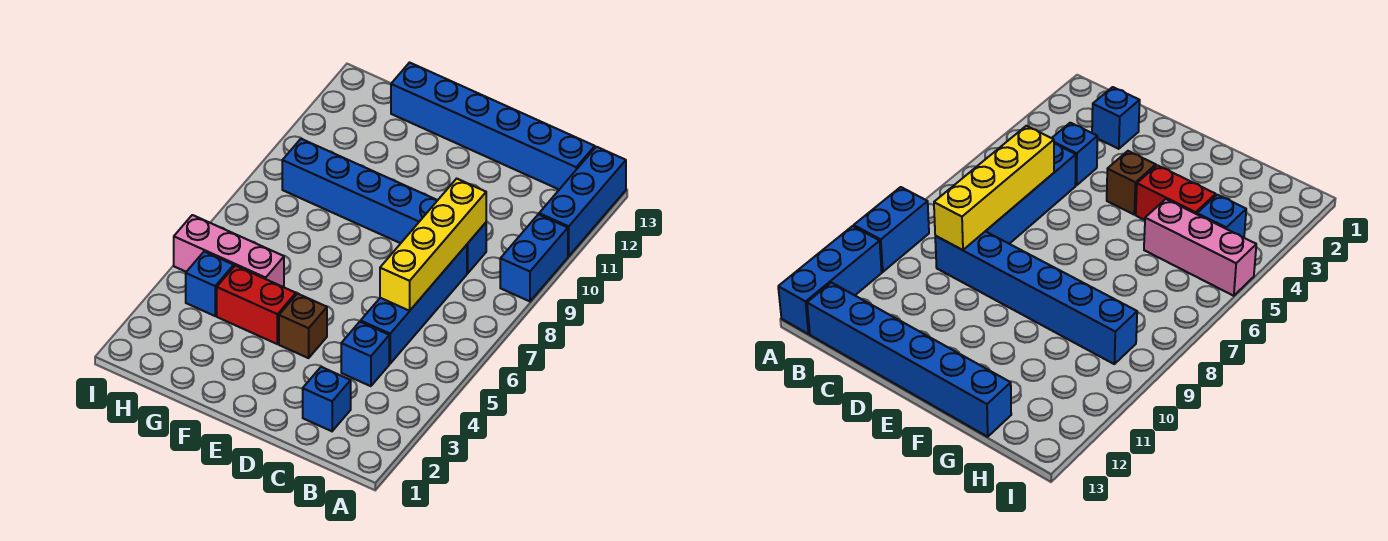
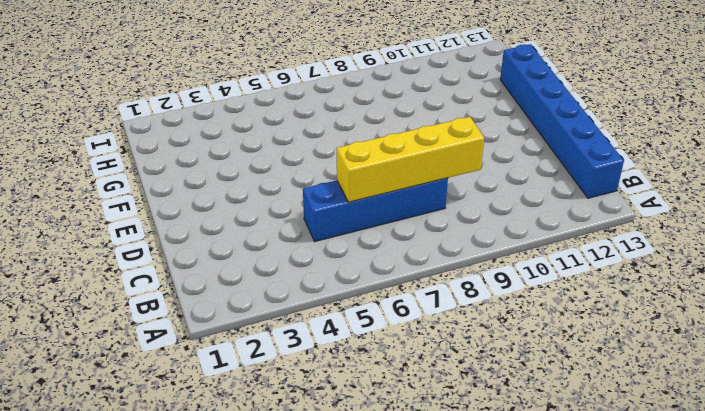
none -> blue brick A9:A10 level 1
none -> blue brick A11:A13 level 1
none -> blue brick C2 level 1

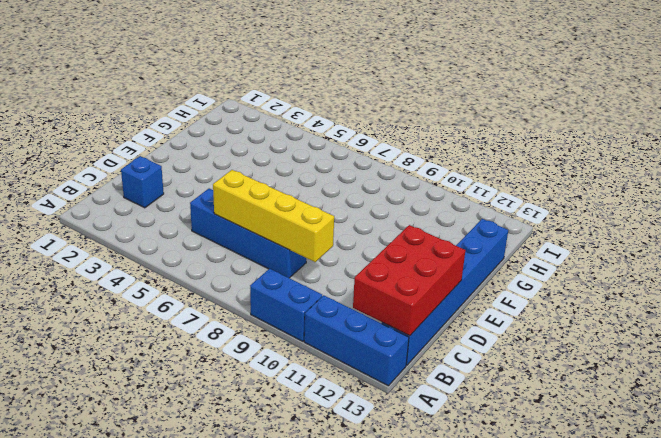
red brick B12:D13 level 2 -> none
none -> blue brick C4 level 1
none -> blue brick C9:H9 level 1
none -> brown brick E4 level 1

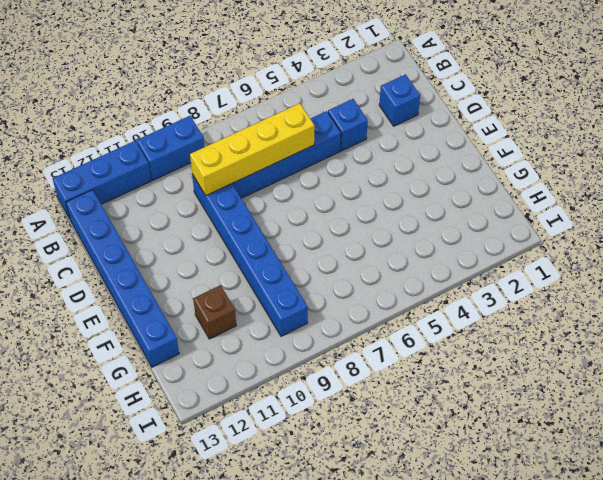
brown brick G11 level 1 -> brown brick E4 level 1
none -> red brick F4:G4 level 1
none -> pink brick G5:I5 level 1
none -> blue brick H4 level 1

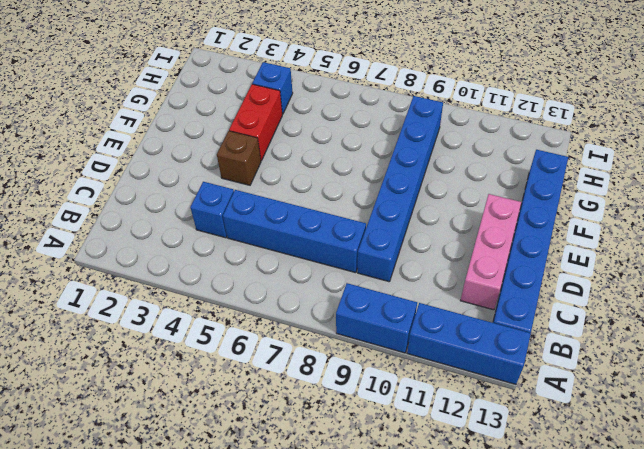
pink brick C12:E12 level 1 -> pink brick G5:I5 level 1
none -> blue brick C2 level 1
none -> yellow brick C6:C9 level 2

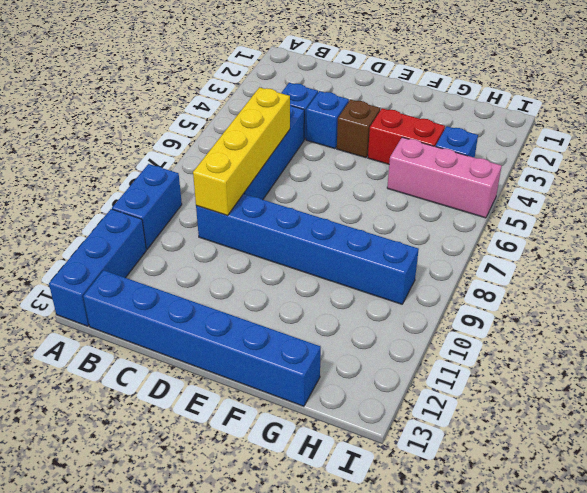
blue brick D4 level 1 -> blue brick C2 level 1

